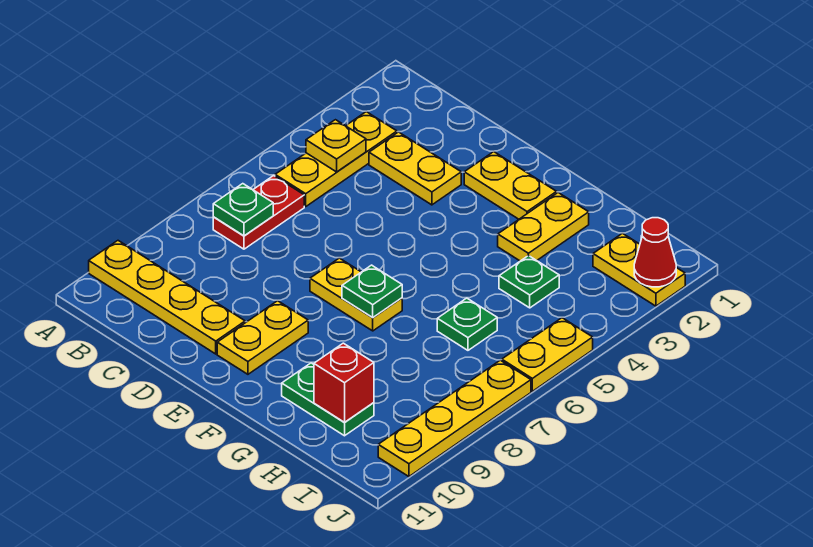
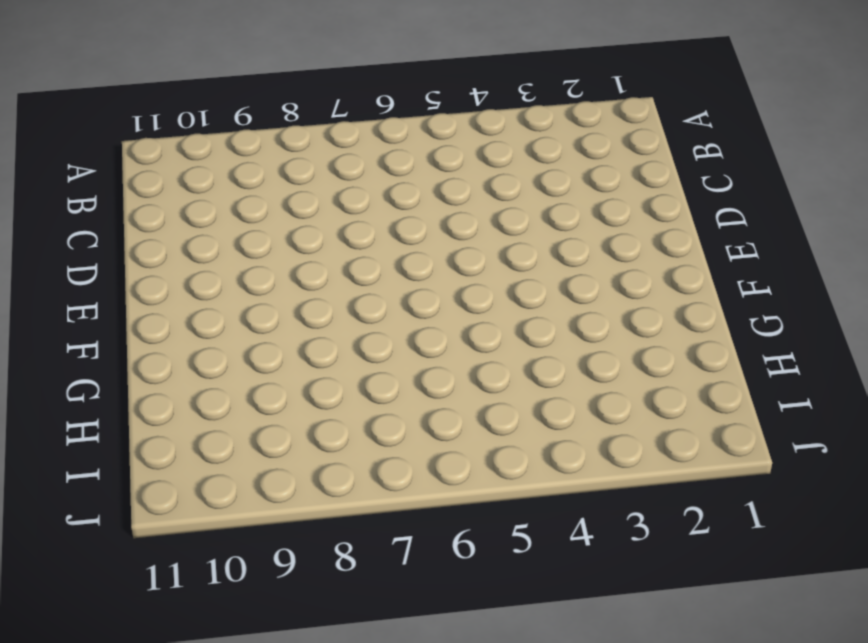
none -> yellow plate A10:D10 level 1
none -> yellow plate B3:B5 level 1
none -> red plate B6:B7 level 1

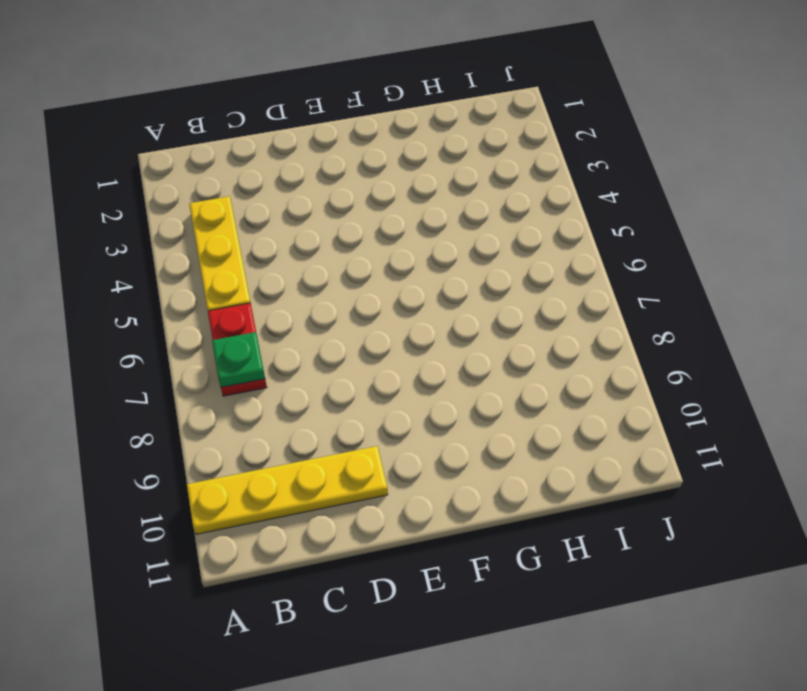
none -> yellow plate C3:D3 level 1
none -> yellow plate E2:F2 level 1
none -> yellow plate E7:F7 level 1

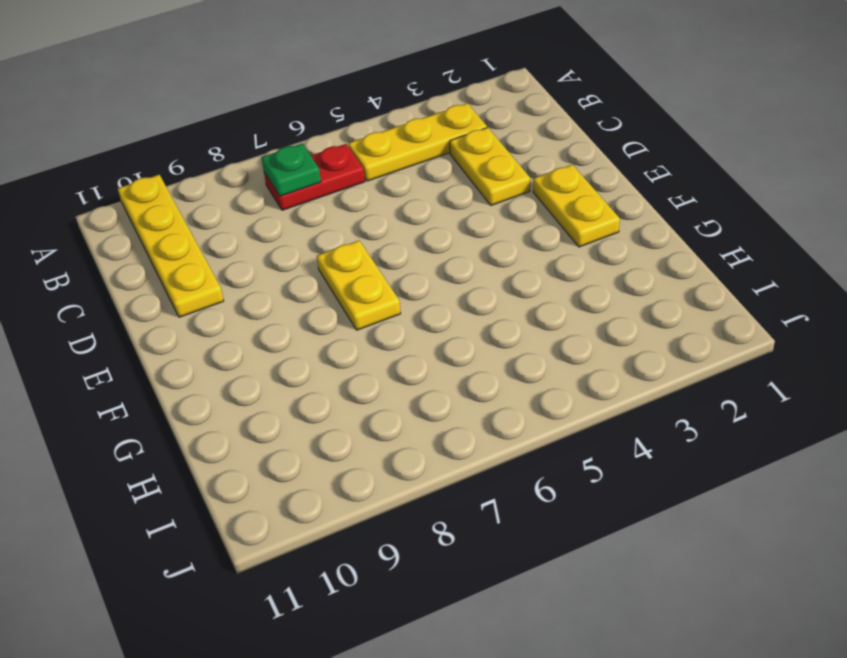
none -> yellow plate E9:E10 level 1
none -> yellow plate G2:G3 level 1
none -> green plate G10:H10 level 1

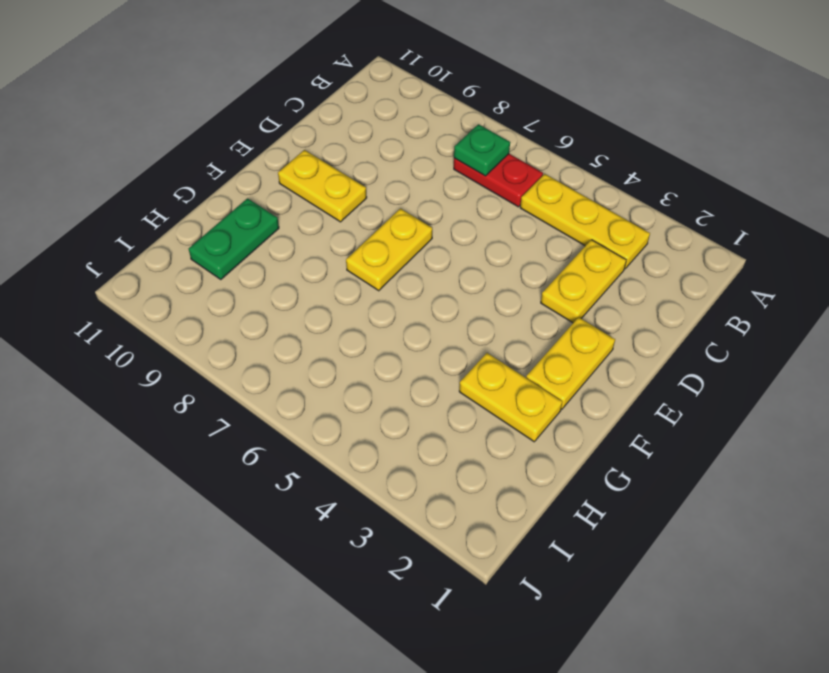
none -> yellow plate A10:D10 level 1
none -> green plate H4 level 1
none -> green plate H6 level 1

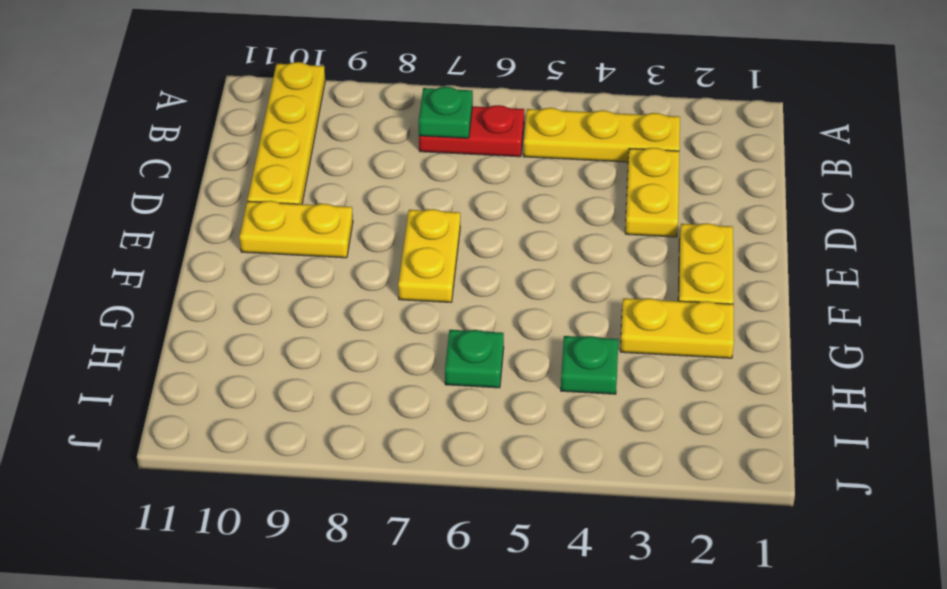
none -> green plate G10:H10 level 1
none -> yellow plate I2:J2 level 1
none -> yellow plate J5:J6 level 1

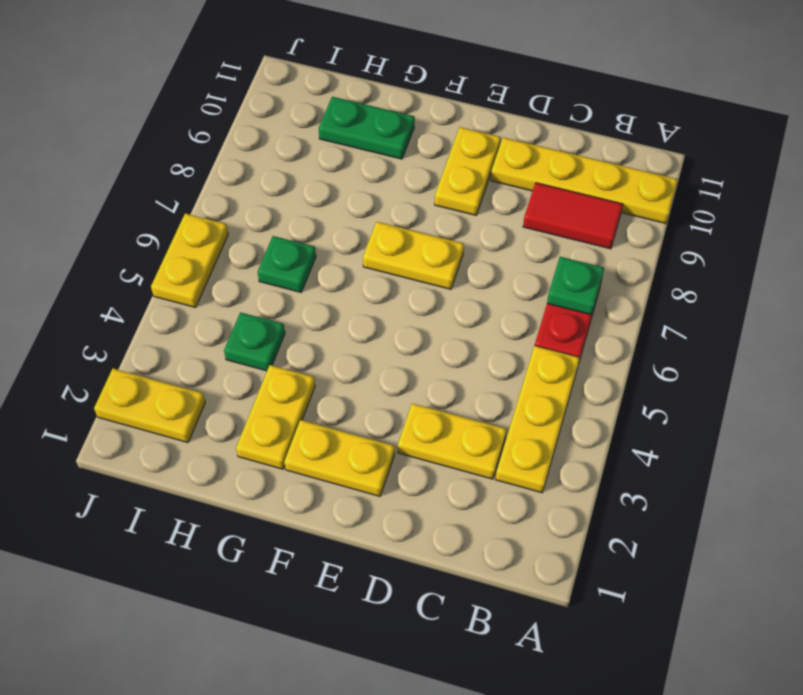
red tile B9:C9 level 1 -> none
none -> yellow plate J7:J10 level 1
none -> yellow plate B4 level 2
none -> green plate F7 level 2

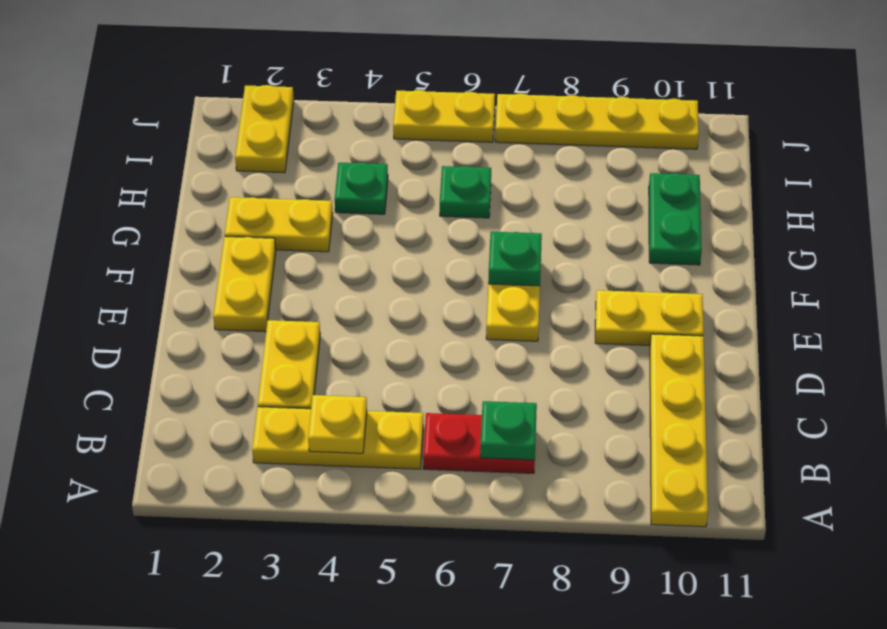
none -> red brick H10 level 2
none -> red cone J2 level 2

